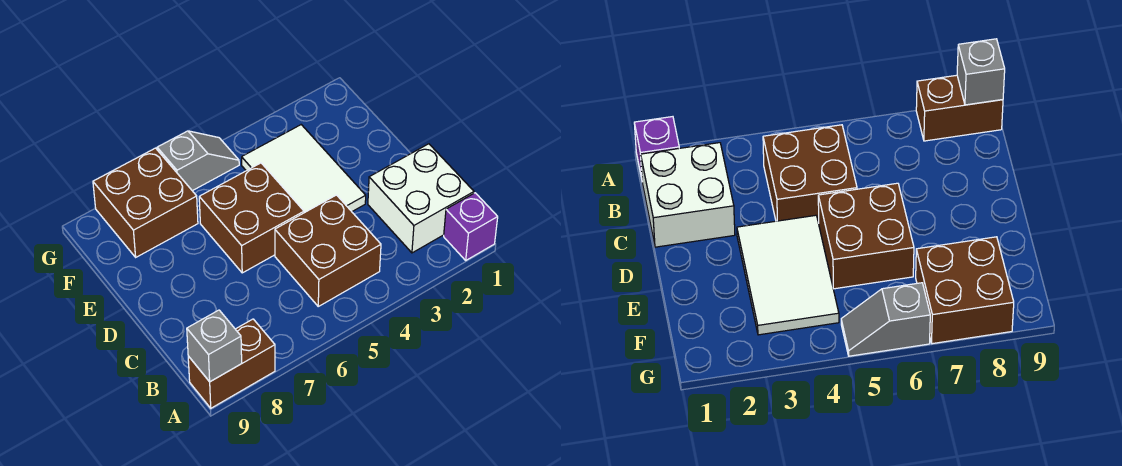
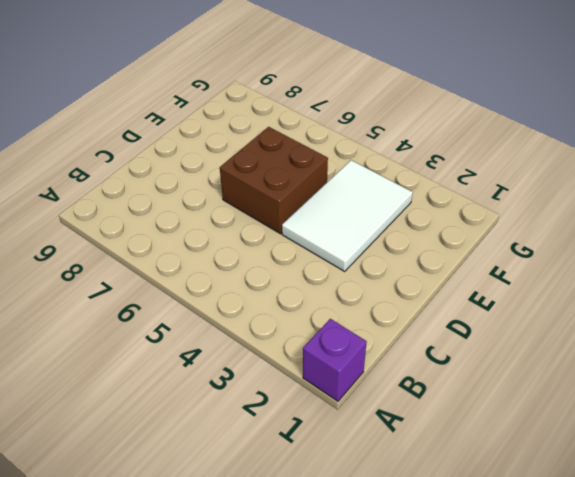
none -> brown brick A8:A9 level 1
none -> white brick B1:C2 level 1

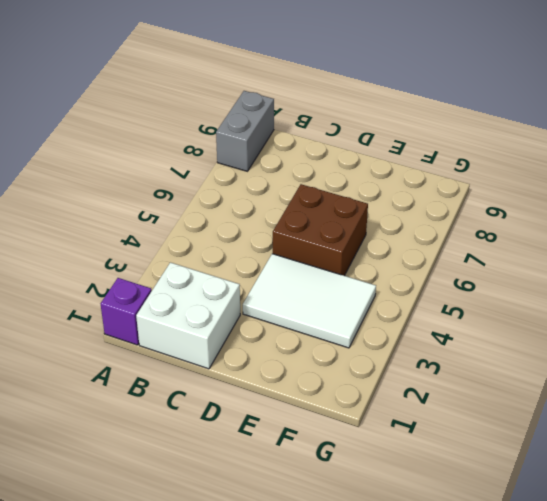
grey brick A8:A9 level 1 -> brown brick A8:A9 level 1
none -> brown brick B4:C5 level 1
none -> brown brick F7:G8 level 1

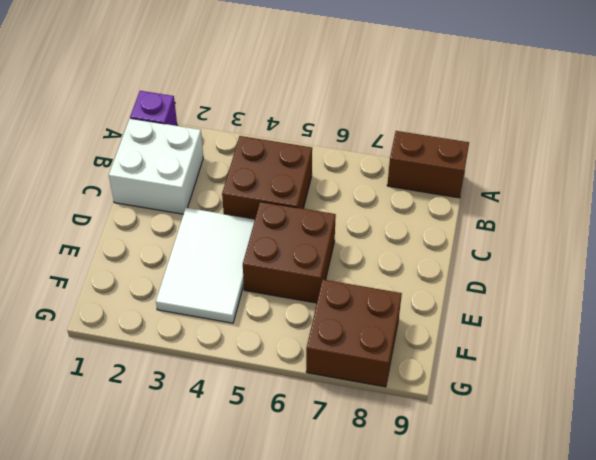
none -> grey slope G5:G6 level 1 top 6
none -> grey brick A9 level 2

